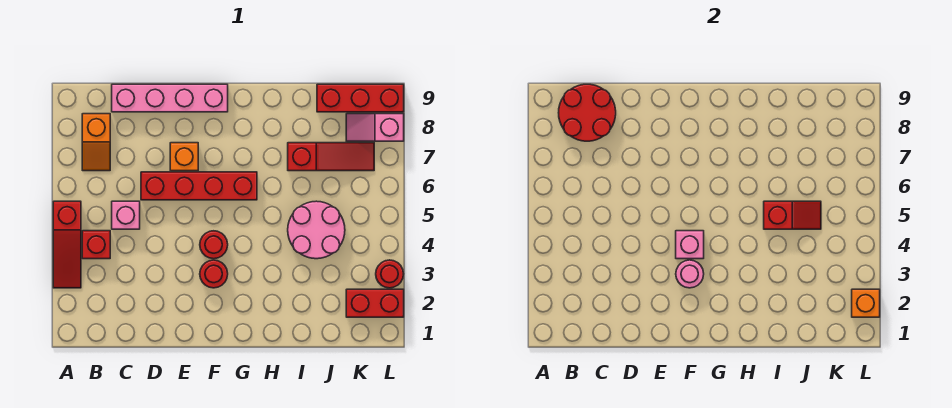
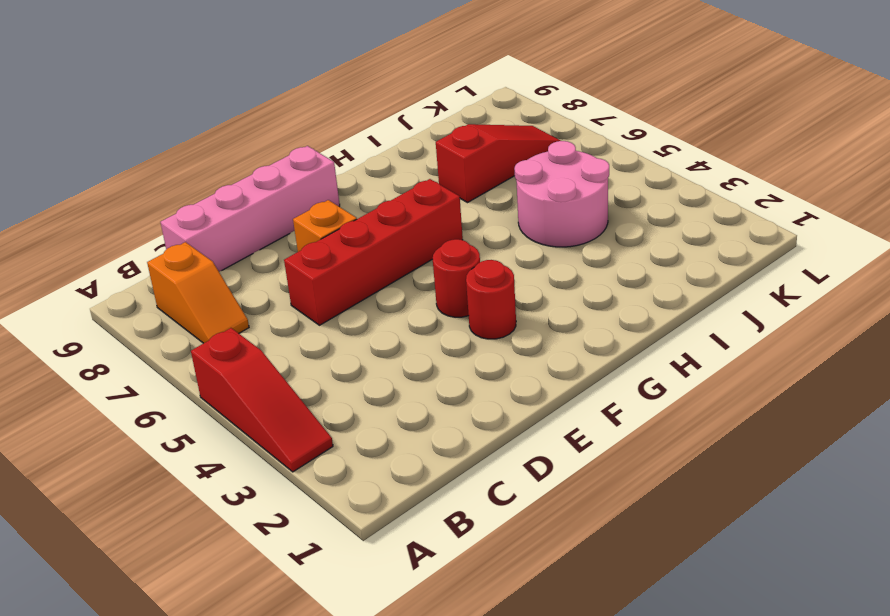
none -> red brick B4 level 1
none -> pink brick C5 level 1
none -> red brick J9:L9 level 1

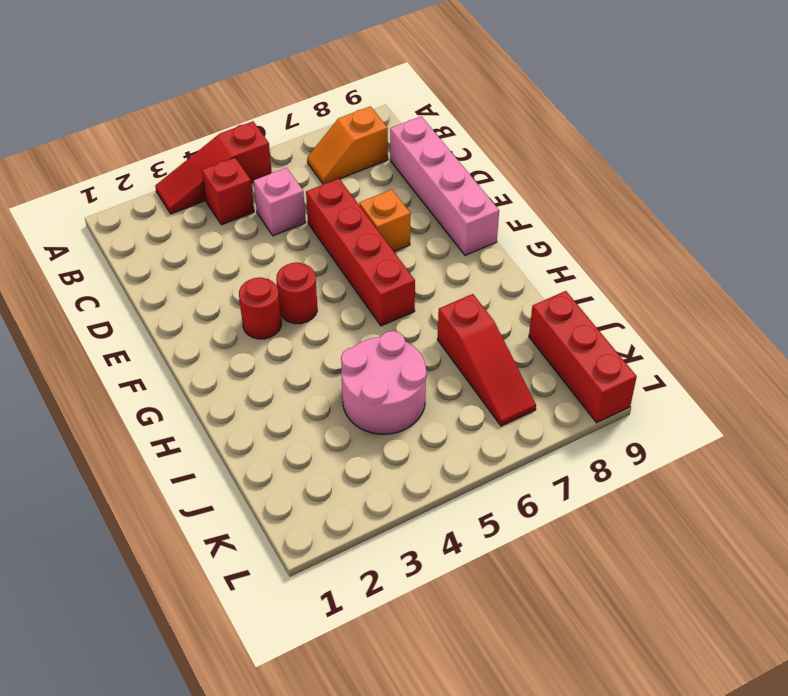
none -> red brick K2:L2 level 1
none -> pink slope K8:L8 level 1 top L
none -> red round brick L3 level 1

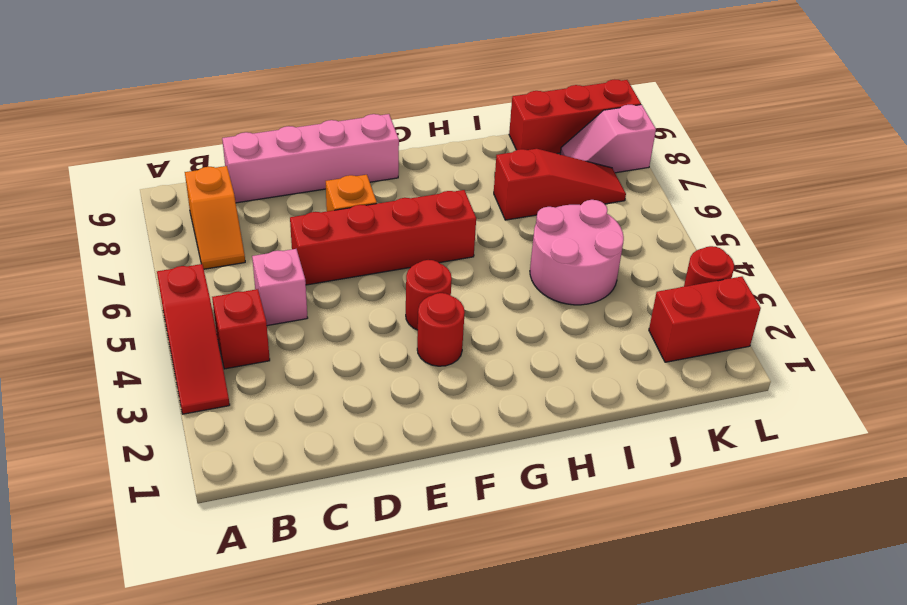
none -> red round brick B8:C9 level 2
none -> pink round brick F3 level 2
none -> pink brick F4 level 2

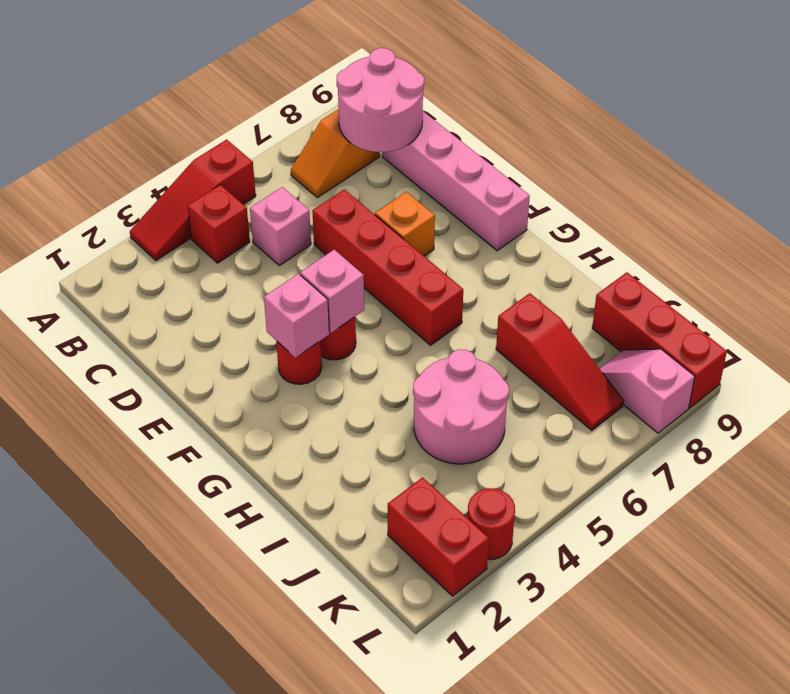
pink round brick B8:C9 level 2 -> red round brick B8:C9 level 2
pink brick F3 level 2 -> pink round brick F3 level 2
none -> red slope I5:J5 level 2 top I
none -> orange brick L2 level 2

